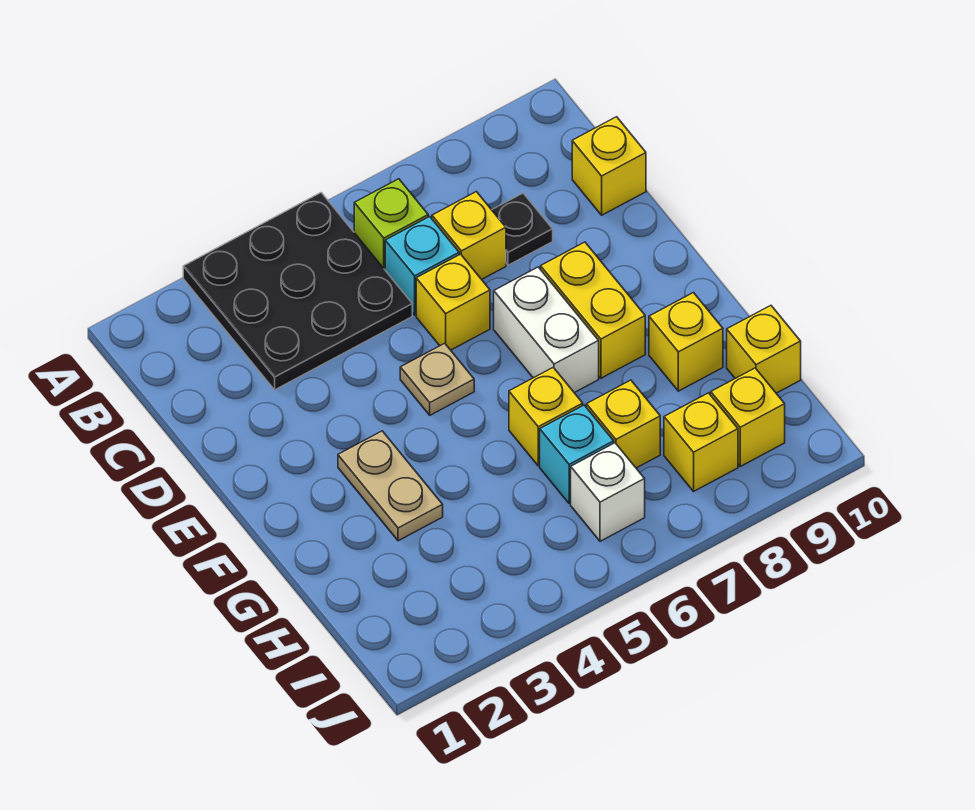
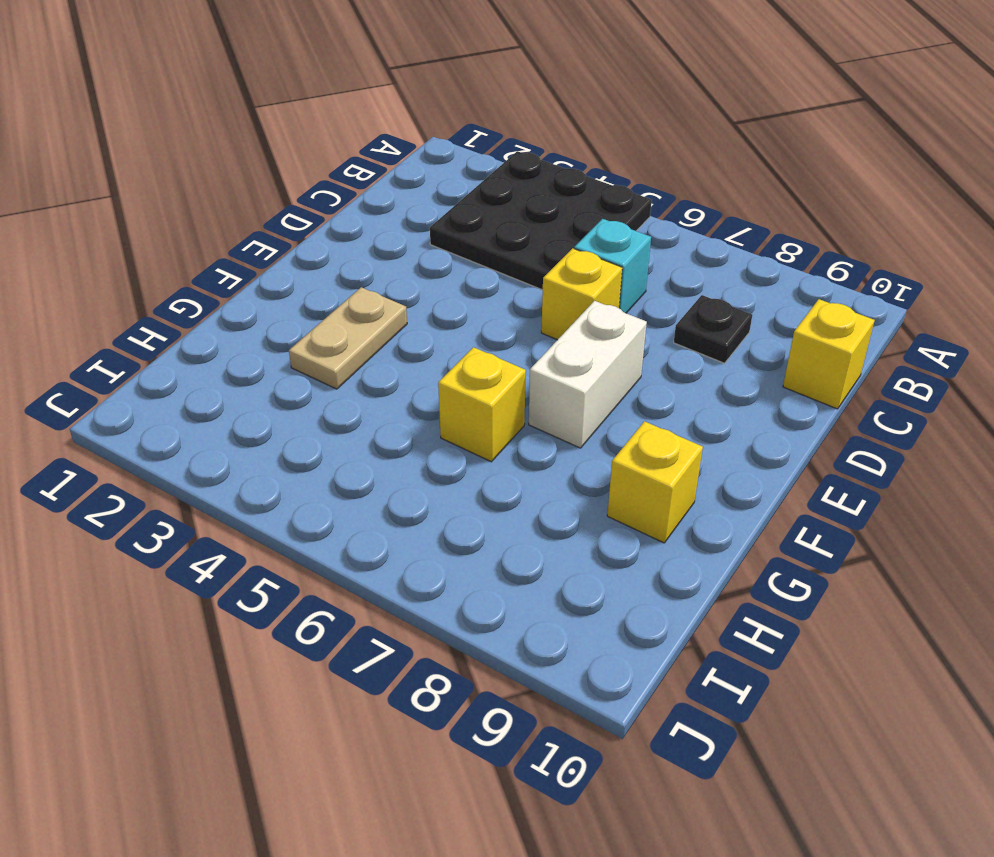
none -> lime brick B6 level 1
none -> yellow brick C7 level 1
none -> tan plate E5 level 1

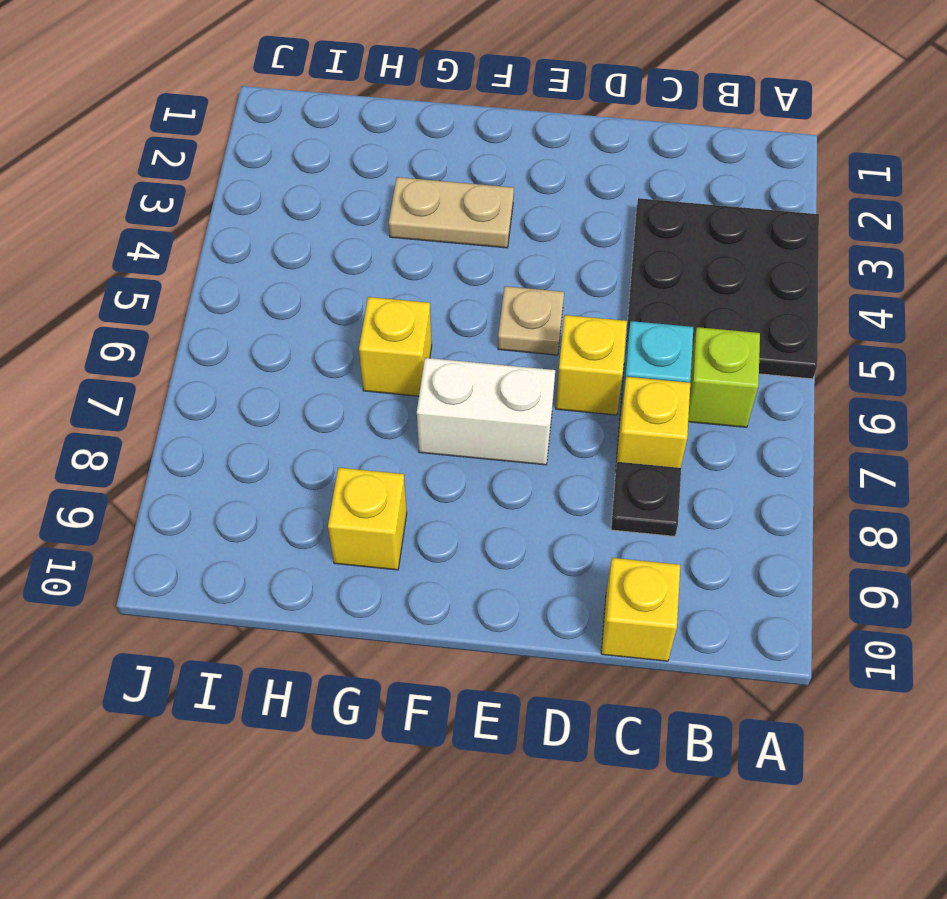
none -> yellow brick E8:F8 level 1
none -> cyan brick H6 level 1
none -> yellow brick H7 level 1

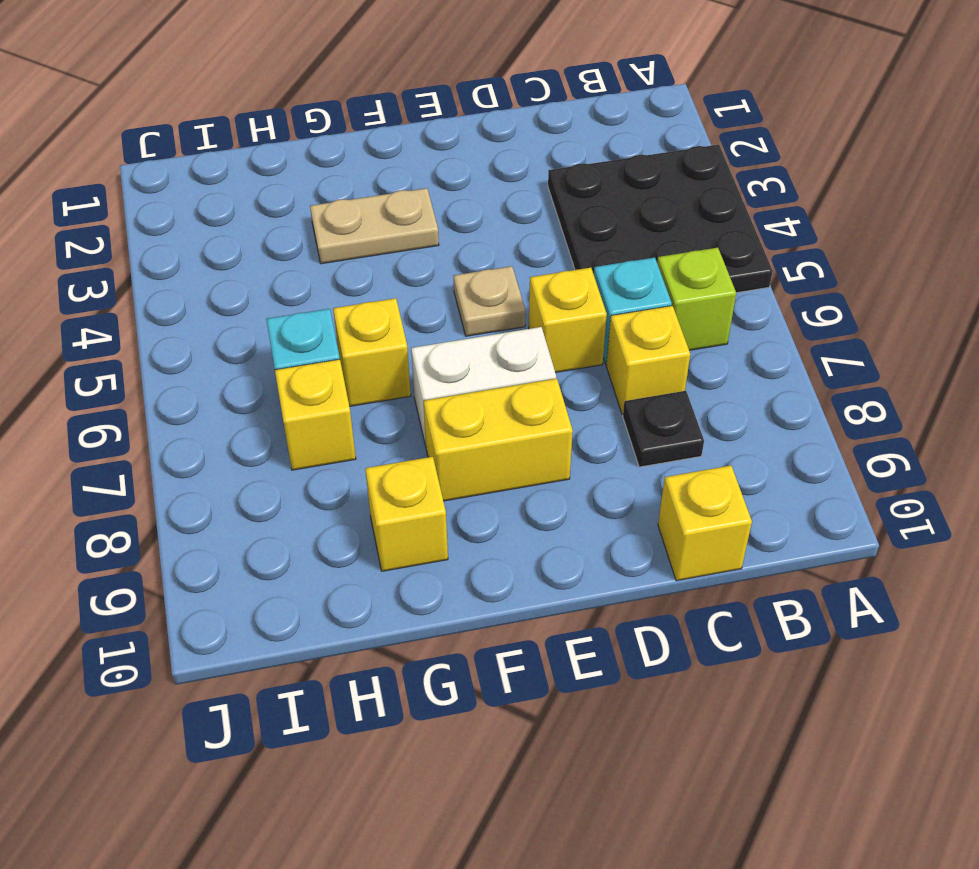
none -> yellow brick H10 level 1
none -> white brick I6 level 1
none -> yellow brick I8 level 1

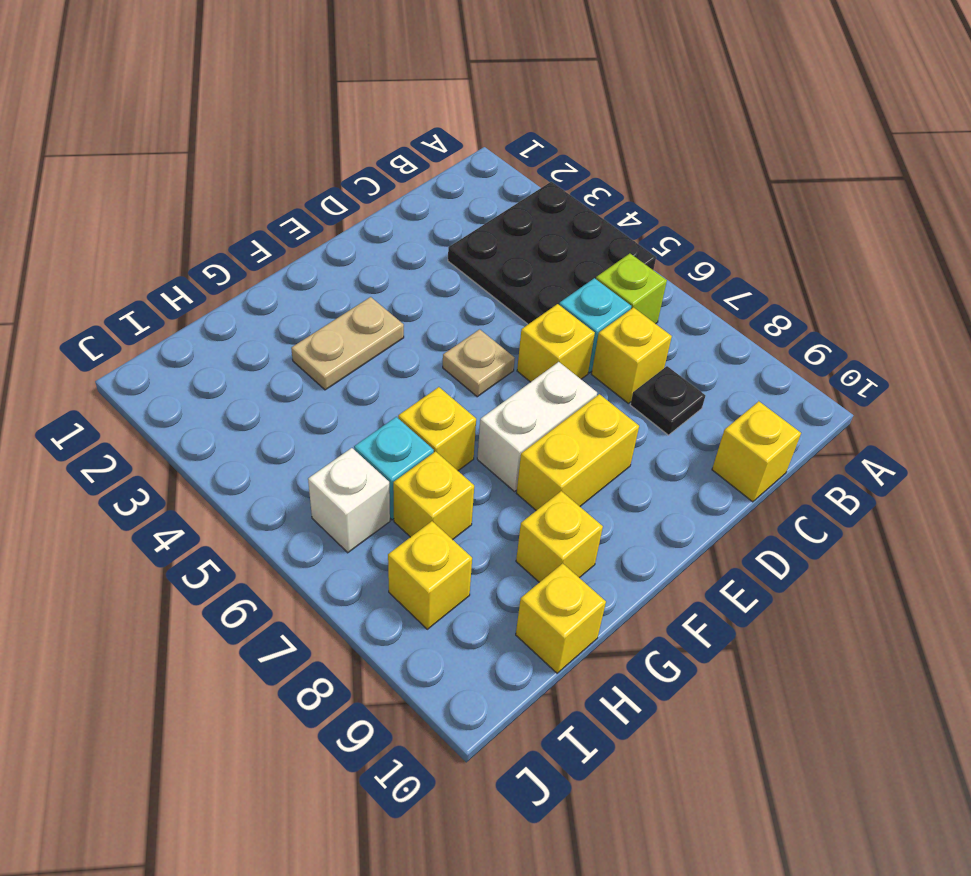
none -> yellow brick I9 level 1

